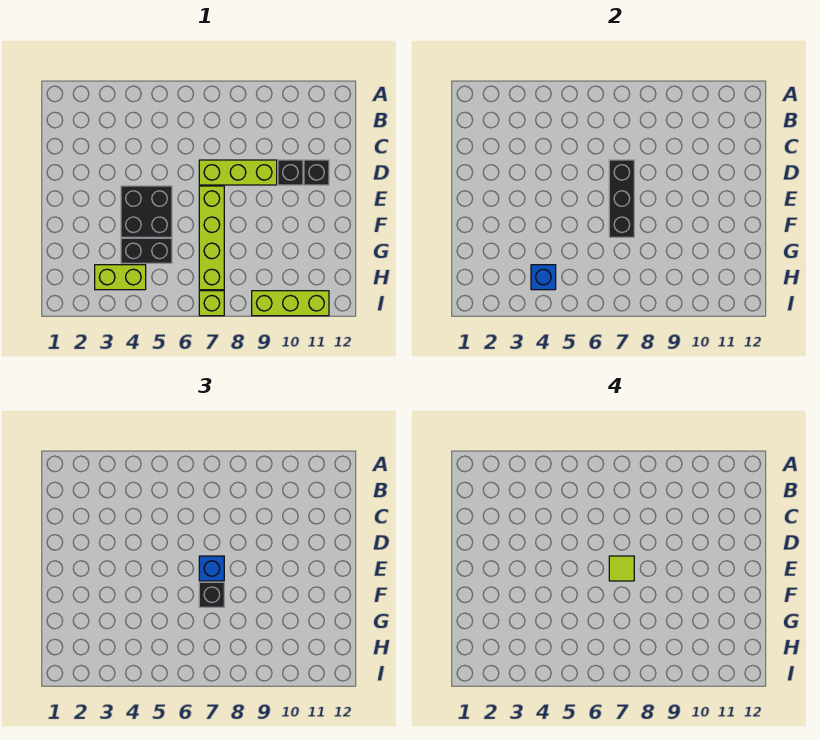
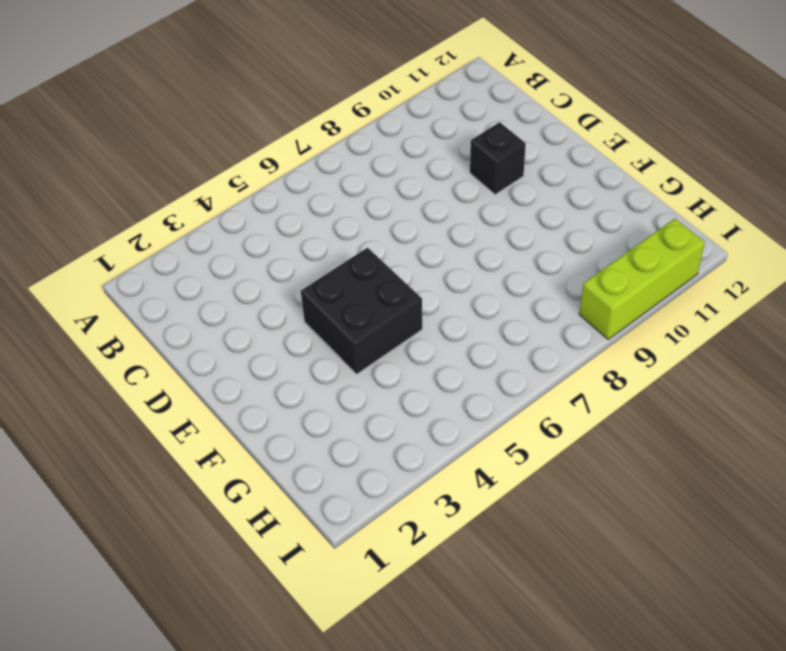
none -> lime brick D7:D9 level 1
none -> black brick D11 level 1
none -> lime brick E7:H7 level 1

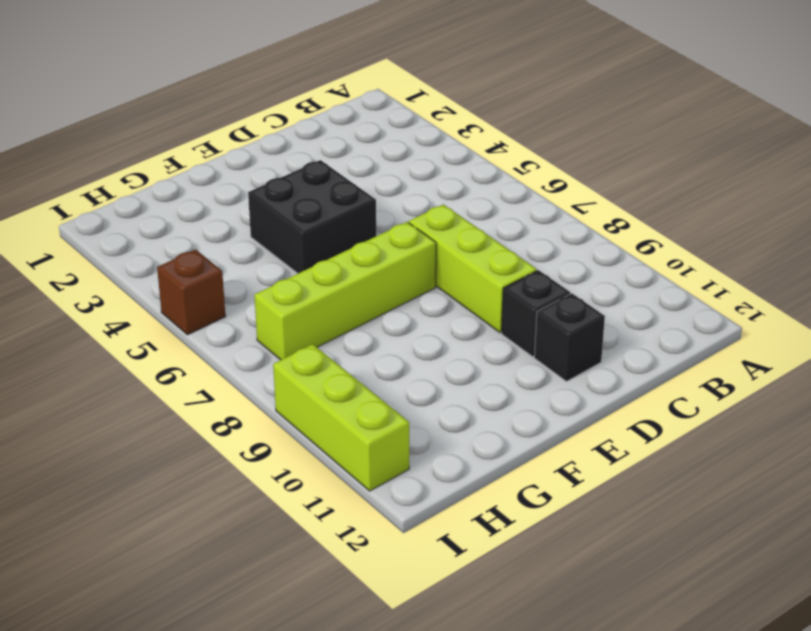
brown brick I5 level 1 -> none
none -> black brick G4:G5 level 1
none -> lime brick H3:H4 level 1
none -> lime brick I7 level 1

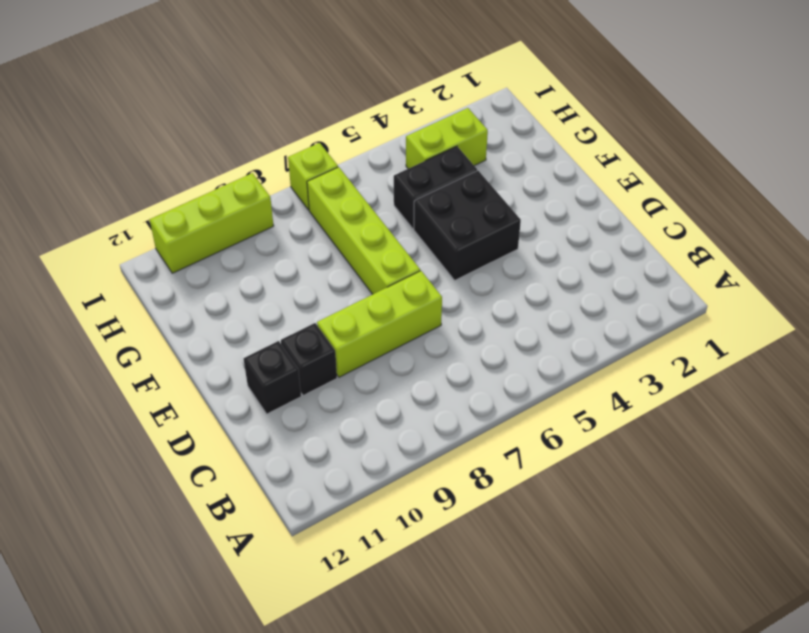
none -> black brick D7:F7 level 2
none -> blue brick H4 level 2
none -> blue brick E7 level 3

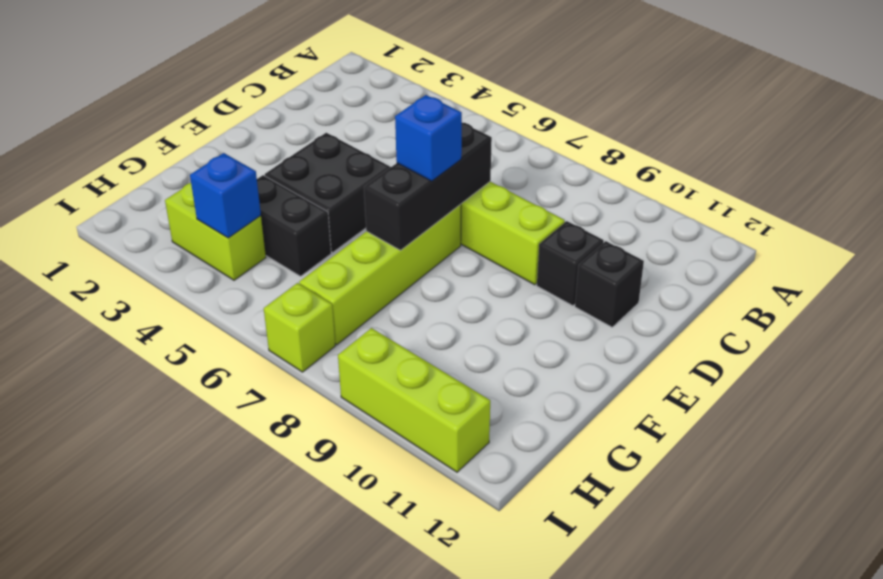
none -> black brick F7 level 3
none -> lime tile E7 level 4

